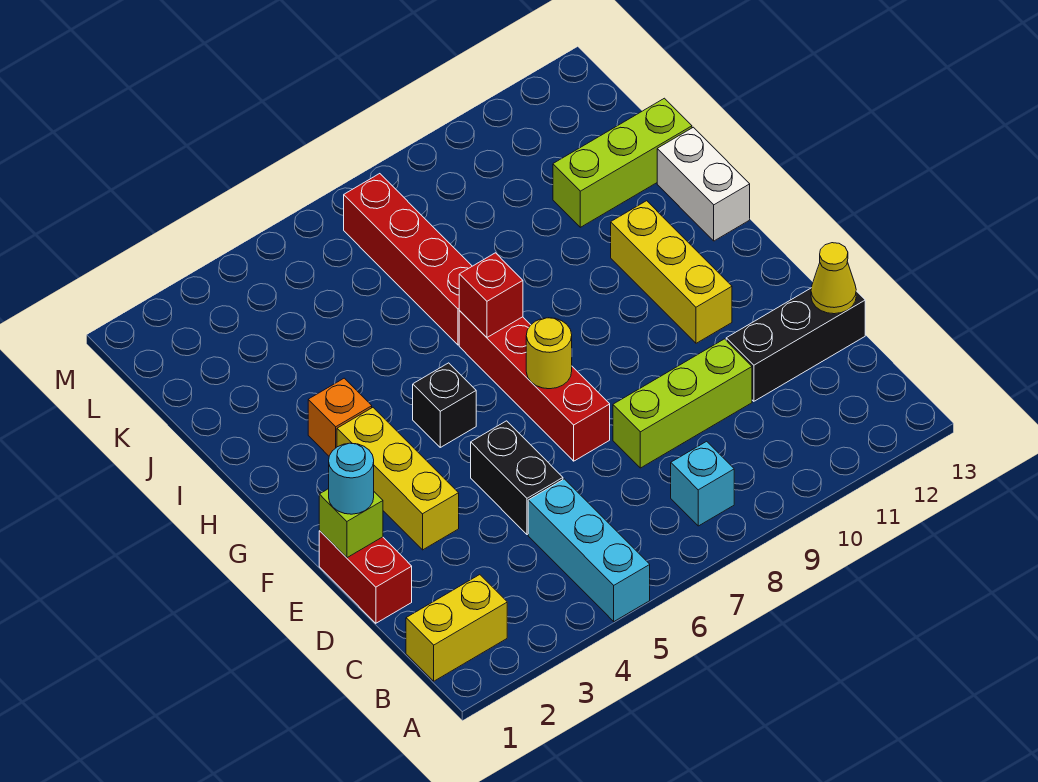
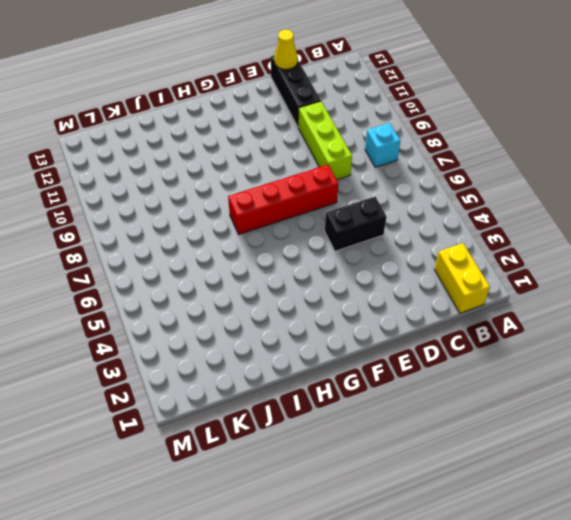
none -> cyan brick A5:C5 level 1
none -> red brick D1:E1 level 1
none -> yellow brick E3:G3 level 1

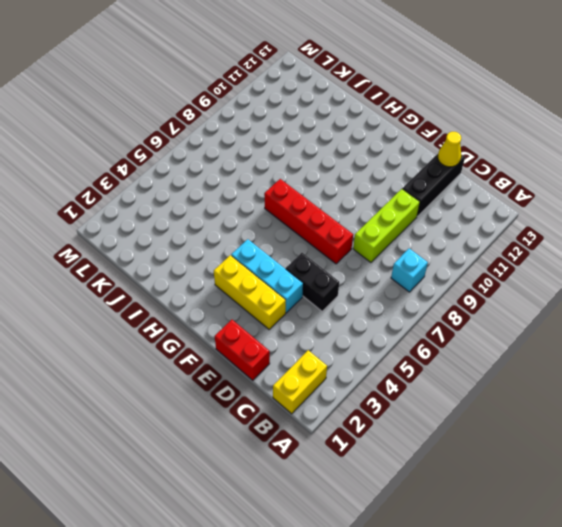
cyan brick E4:G4 level 1 -> cyan brick A5:C5 level 1
none -> yellow brick F11:H11 level 1
none -> black brick G5 level 1
none -> orange brick H3 level 1

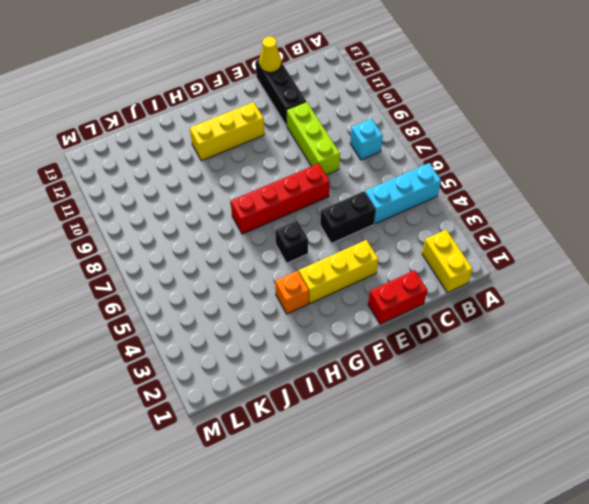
none -> white brick H13:I13 level 1
none -> red brick I7:L7 level 1
none -> lime brick J11:J13 level 1

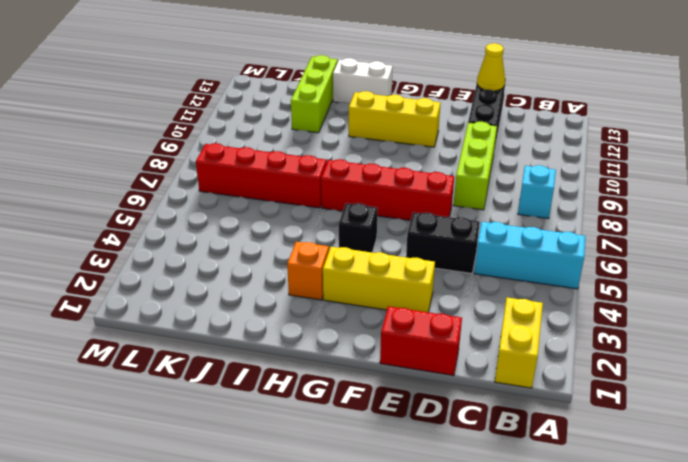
none -> lime brick E1 level 2
none -> yellow round brick F7 level 2
none -> red brick H7 level 2

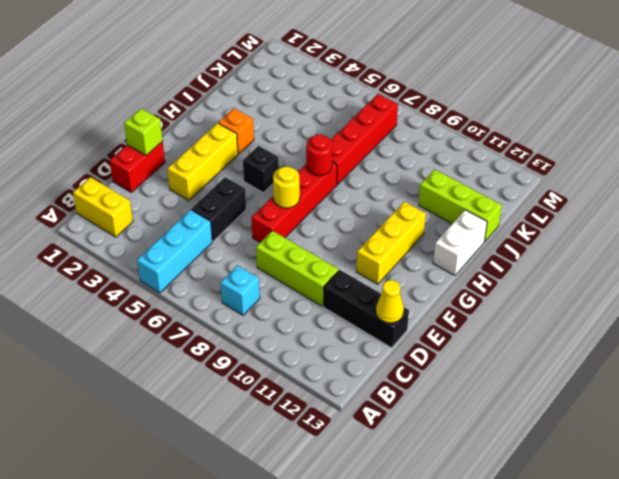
red round brick H7 level 2 -> red brick H7 level 2
none -> cyan round brick E1 level 3

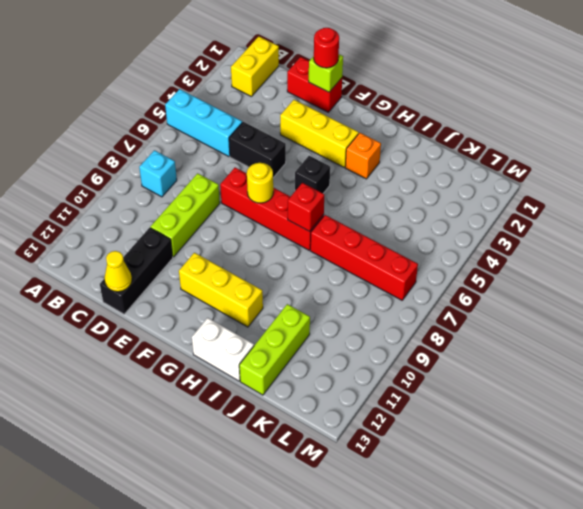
red round brick E1 level 3 -> cyan round brick E1 level 3

